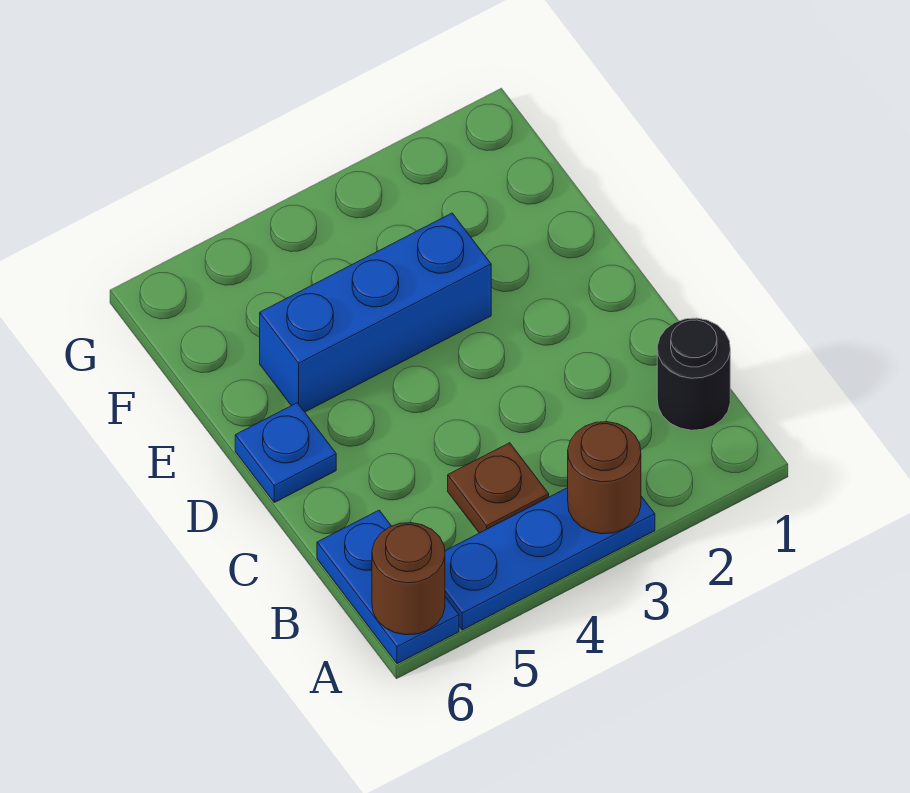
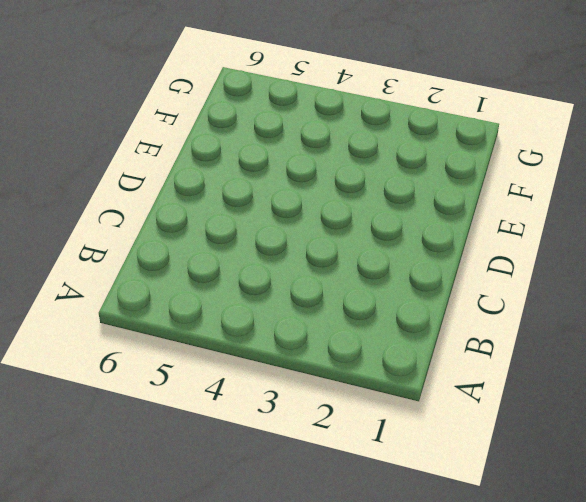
none -> blue plate A3:A5 level 1
none -> blue plate A6:B6 level 1

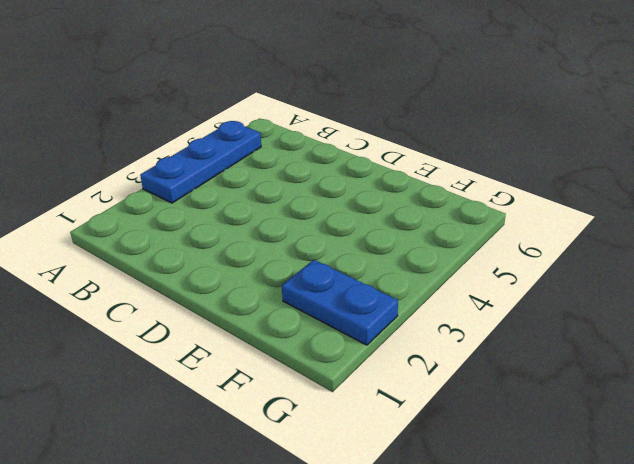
blue plate F2:G2 level 1 -> blue plate A6:B6 level 1
none -> black round brick B1 level 1
none -> brown plate B4 level 1

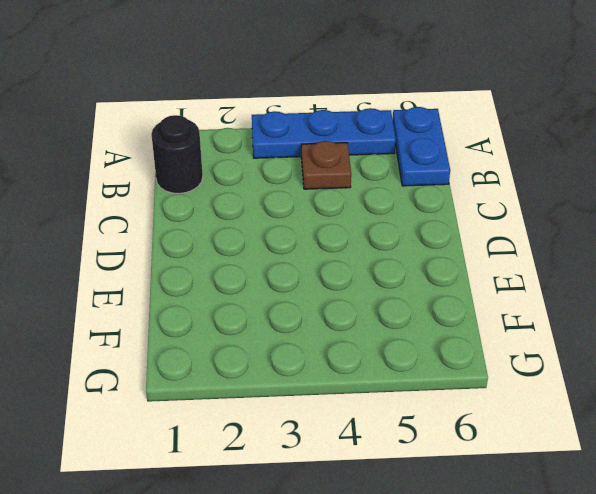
none -> blue plate D6 level 1
none -> blue brick E3:E5 level 1

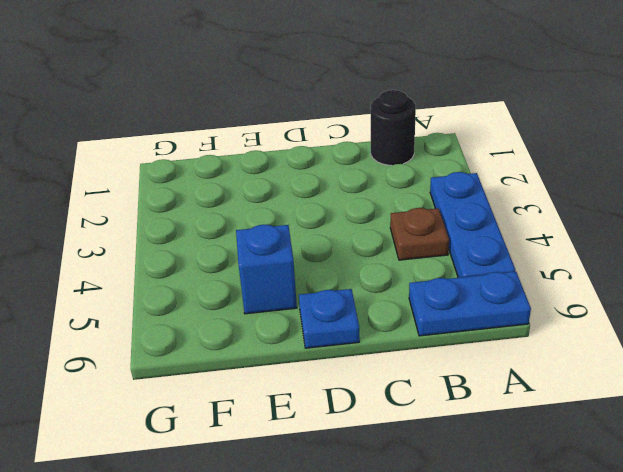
blue brick E5 level 1 -> blue brick E3:E5 level 1
none -> brown round brick A3 level 2
none -> brown round brick A6 level 2

